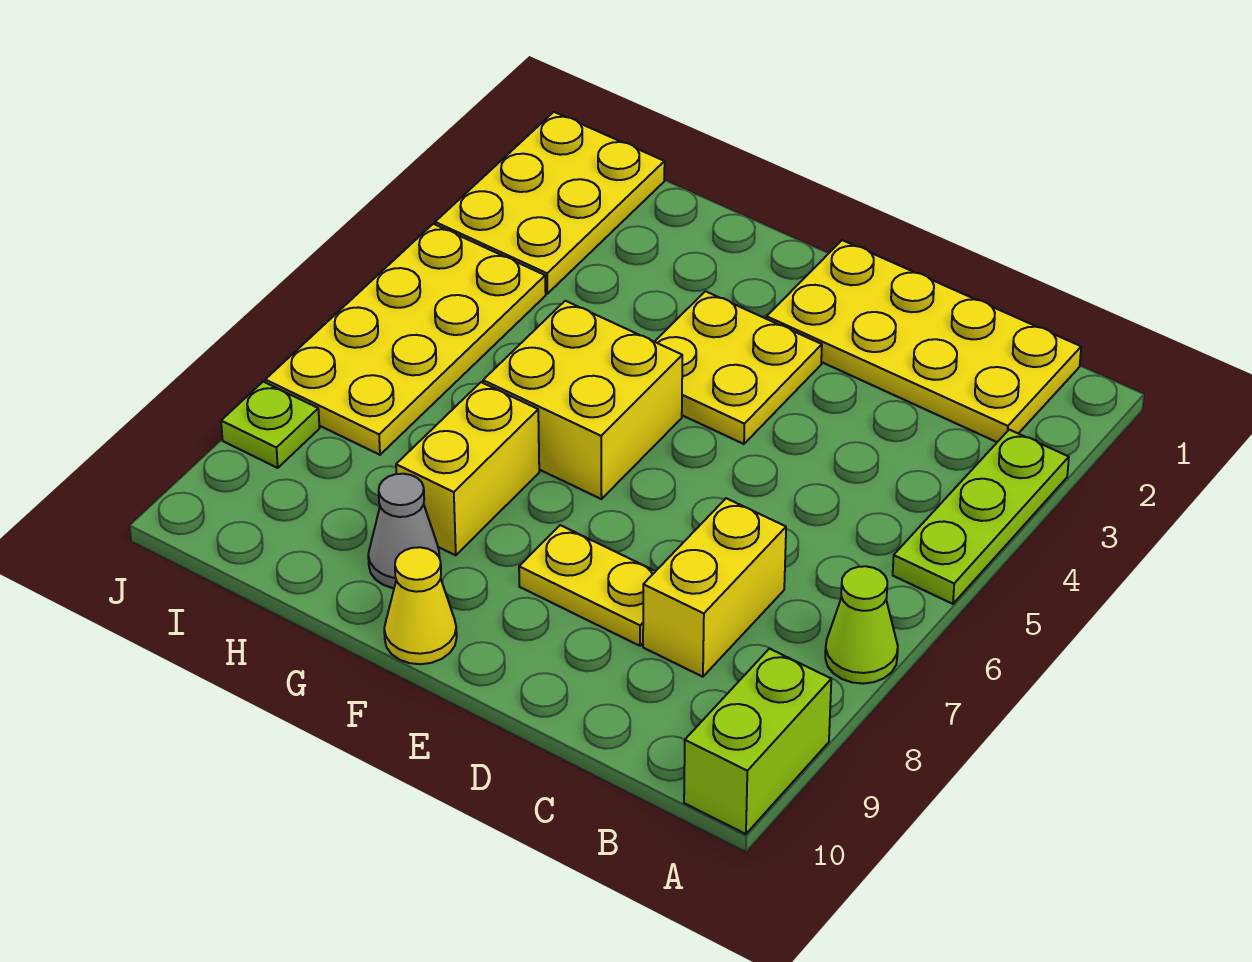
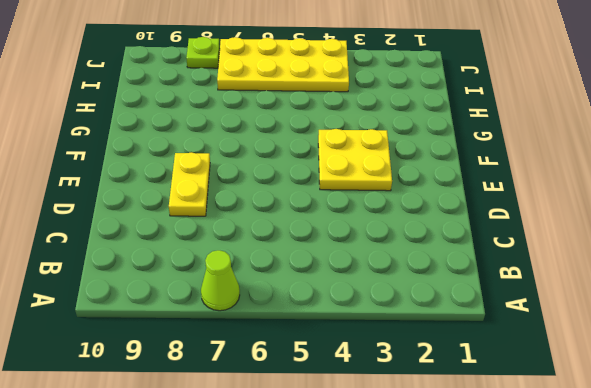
none -> lime plate A3:A5 level 1
none -> lime brick A9:A10 level 1
none -> yellow plate B1:E2 level 1

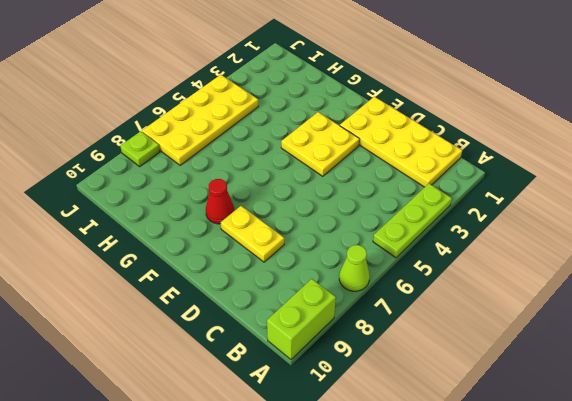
red cone F8 level 1 -> none
none -> yellow brick C7:C8 level 1
none -> yellow brick F5:G6 level 1
none -> yellow cone F10 level 1

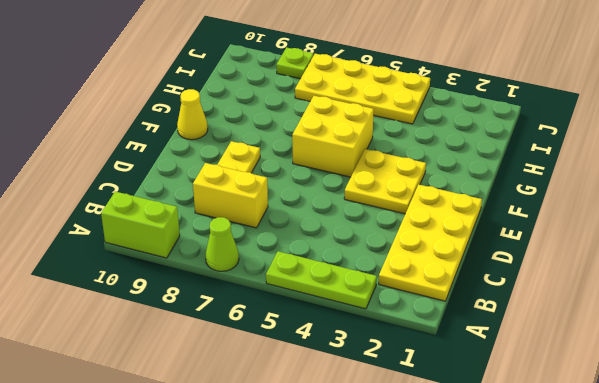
none -> yellow brick G7:G8 level 1
none -> grey cone G9 level 1
none -> yellow plate I1:J3 level 1

